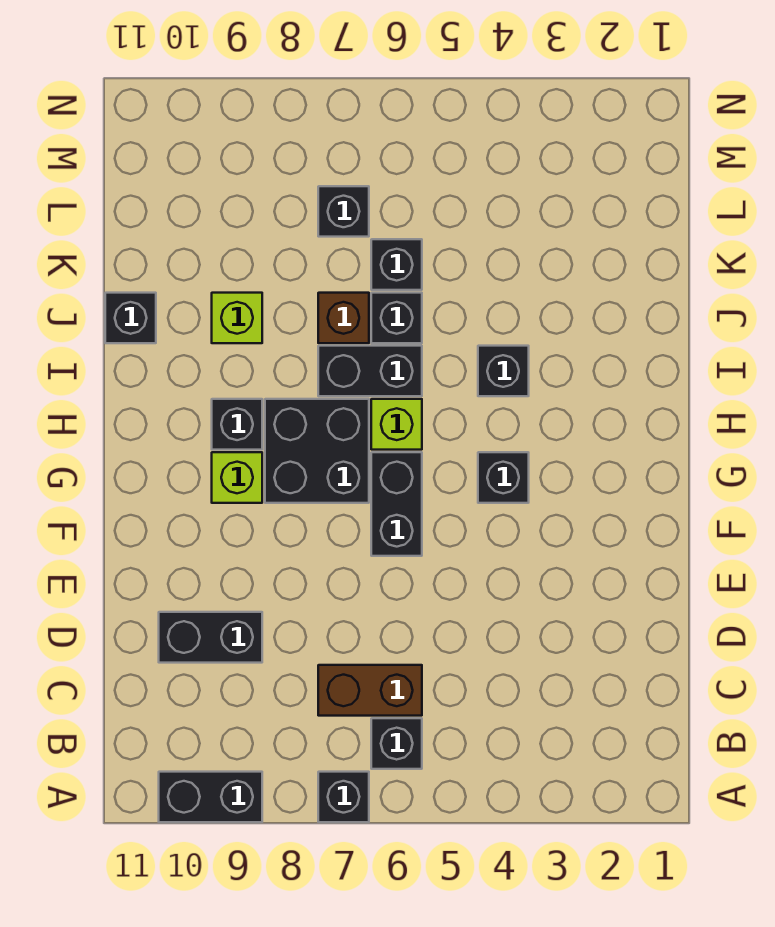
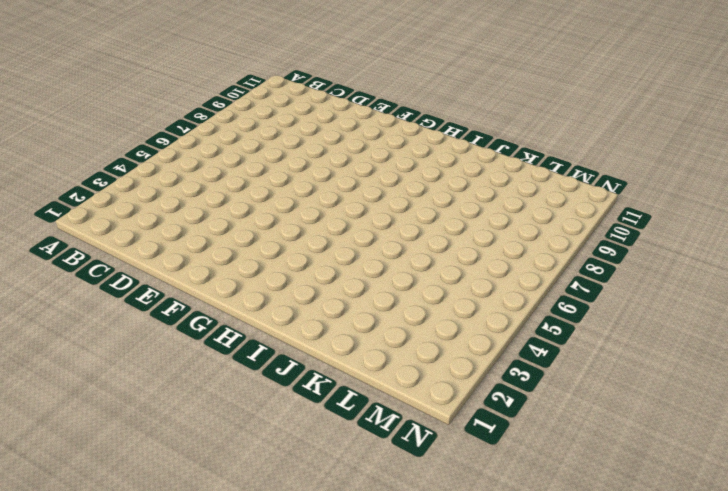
none -> black brick A7 level 1
none -> black brick A9:A10 level 1
none -> black brick B6 level 1

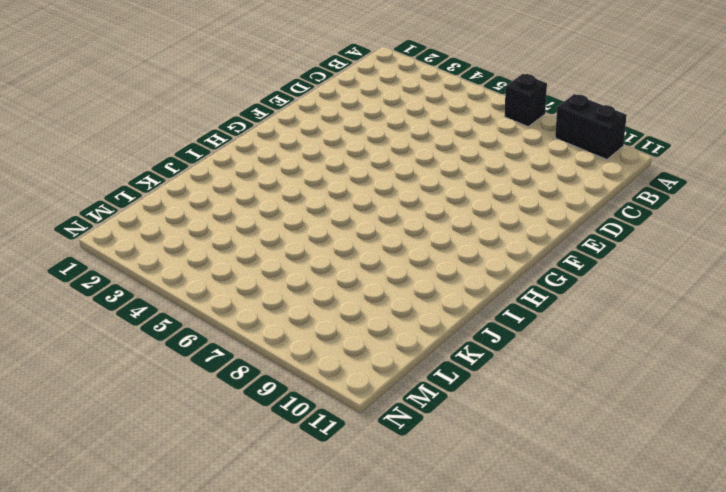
none -> black brick B6 level 1
none -> brown brick C6:C7 level 1
none -> black brick D9:D10 level 1

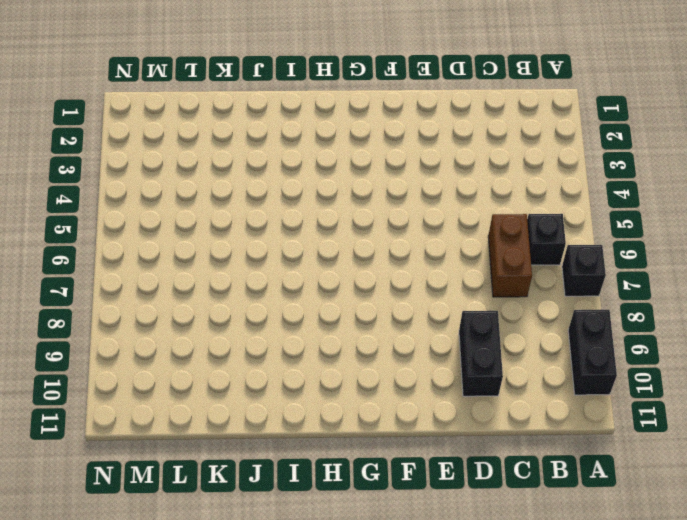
none -> black brick F6:G6 level 1
none -> black brick G4 level 1
none -> black brick G7:H8 level 1

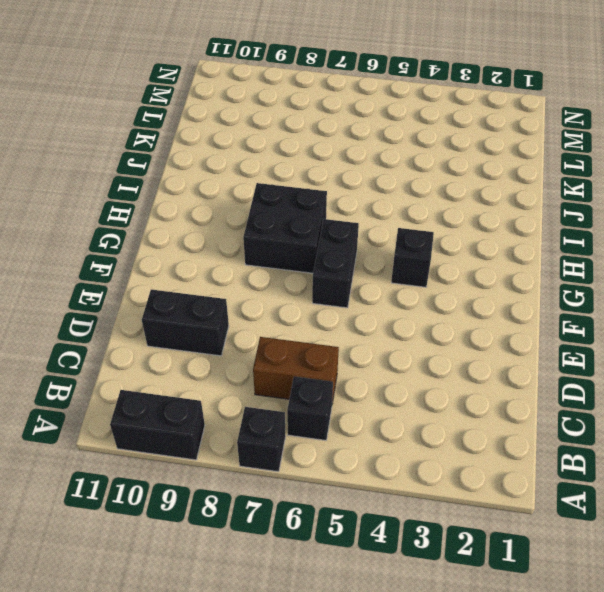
none -> lime brick G9 level 1
none -> lime brick H6 level 1
none -> black brick H9 level 1

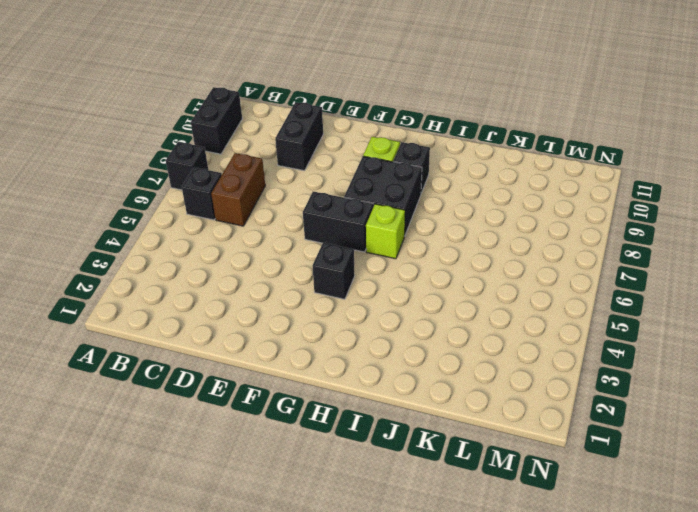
none -> black brick I4 level 1
none -> black brick I6:I7 level 1
none -> black brick J6 level 1

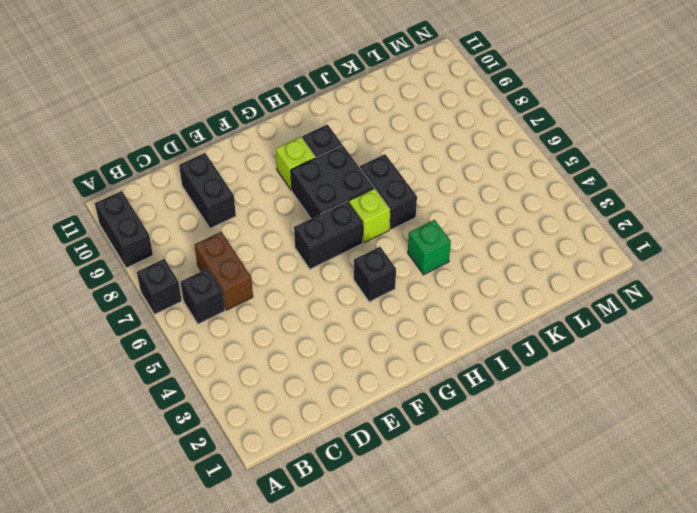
green brick I4 level 1 -> black brick I4 level 1
none -> black brick J6 level 1
none -> brown brick J7 level 1
none -> lime brick J9 level 1

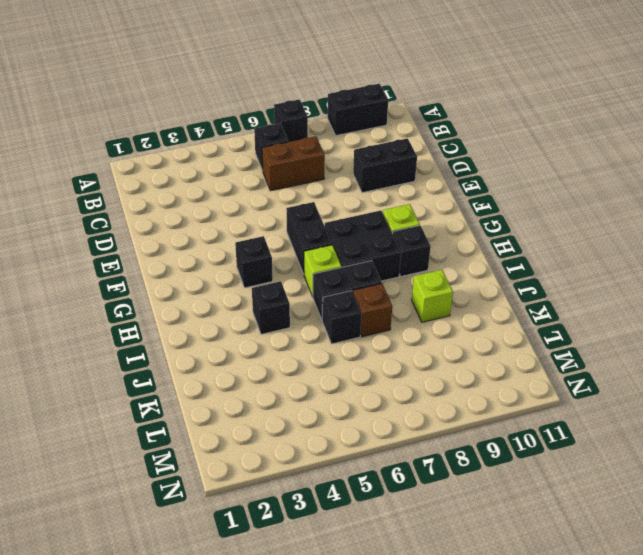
none -> black brick J11 level 1
none -> black brick K6 level 1
none -> black brick L7 level 1

